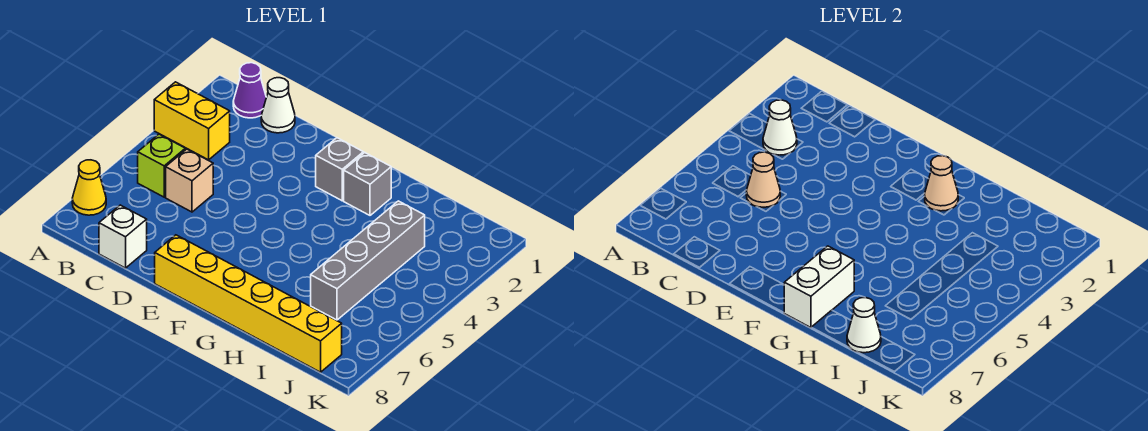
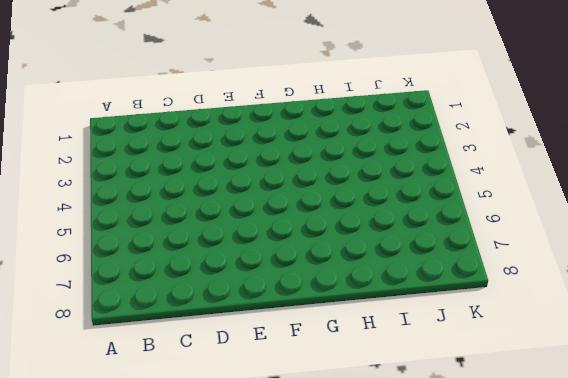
none -> yellow brick A3:B3 level 1
none -> yellow cone A7 level 1
none -> purple cone B1 level 1

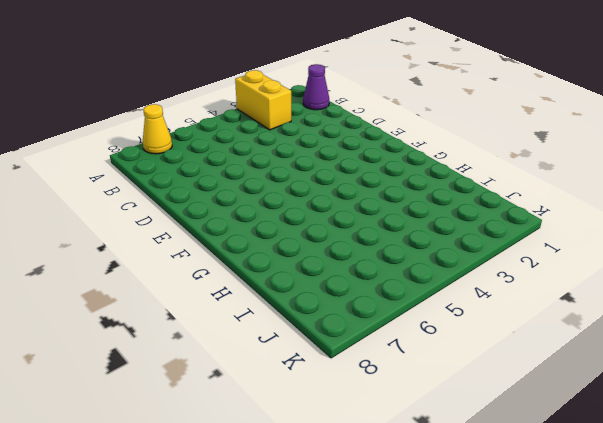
none -> lime brick B5 level 1
none -> white cone C1 level 1
none -> tan brick C5 level 1

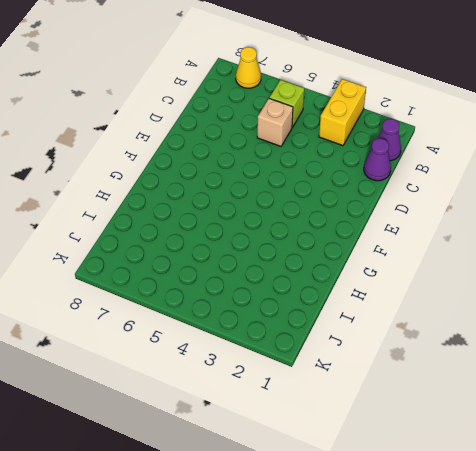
purple cone C1 level 1 -> white cone C1 level 1
none -> white brick C8 level 1
none -> yellow brick E8:J8 level 1
none -> grey brick F2 level 1

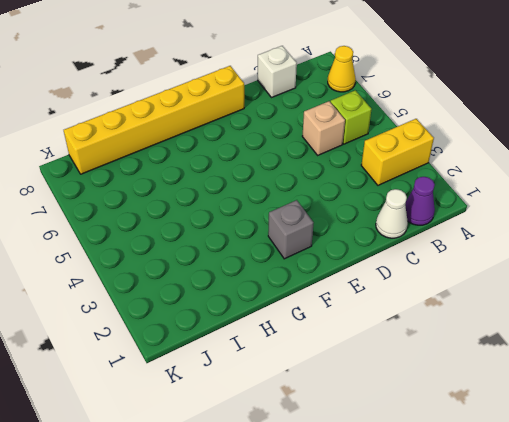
none -> grey brick G2 level 1
none -> grey brick I3:I6 level 1
none -> white cone B3 level 2

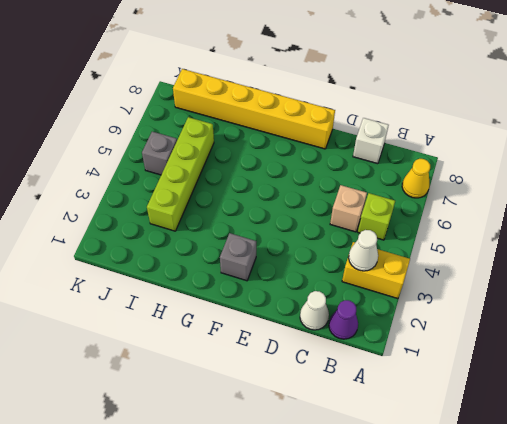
lime brick I3:I6 level 1 -> grey brick I3:I6 level 1
grey brick J5 level 1 -> grey brick G2 level 1
none -> tan cone C5 level 2
none -> tan cone G2 level 2
none -> white brick G7:G8 level 2

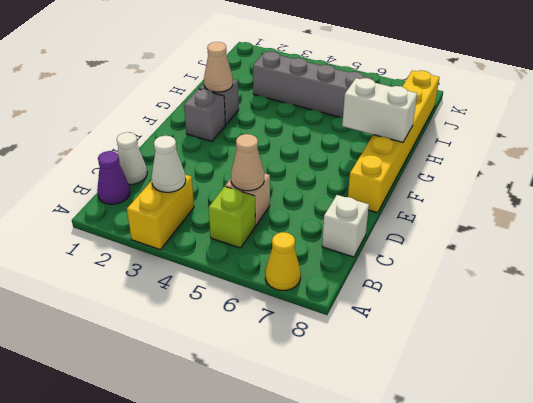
none -> white cone I8 level 2

